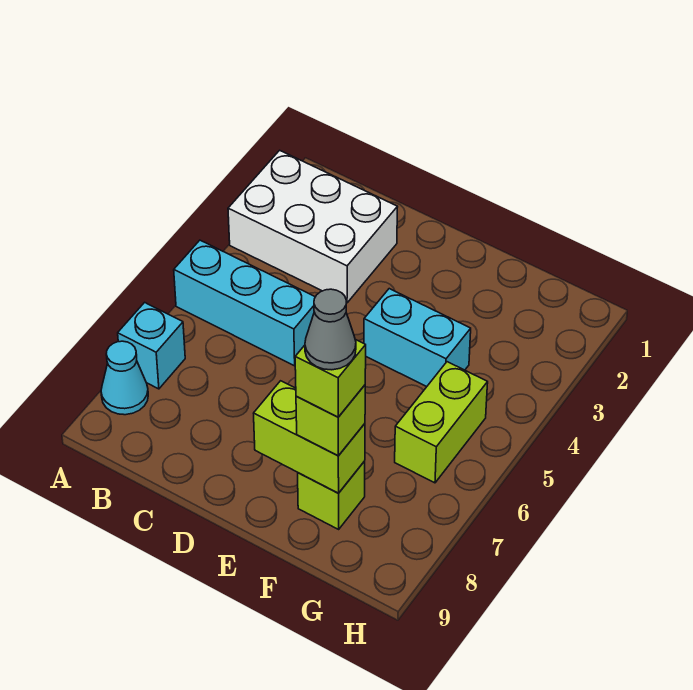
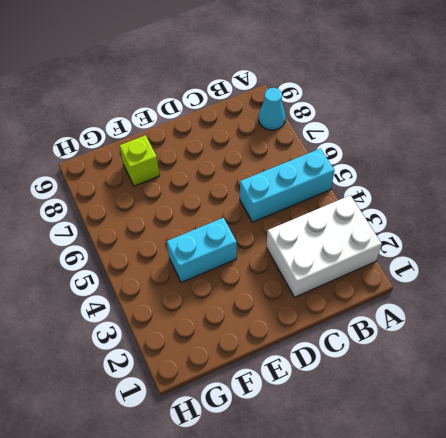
none -> cyan brick A7 level 1
none -> lime brick G5:G6 level 1

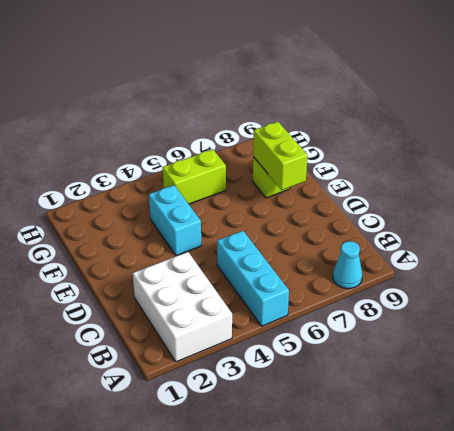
none -> cyan brick A7 level 1
none -> lime brick F8 level 3

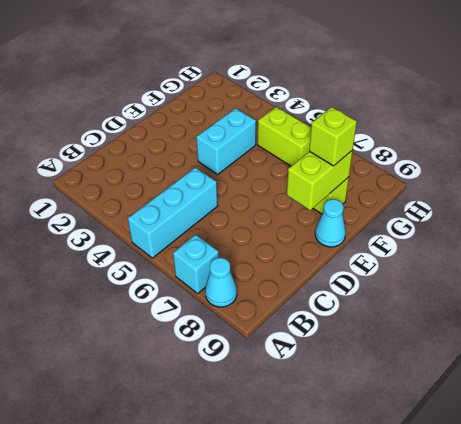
cyan cone E9 level 1 -> none
none -> white brick A2:C3 level 1
none -> lime brick F8 level 4

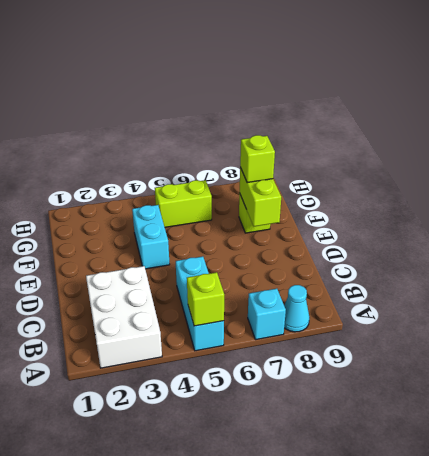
lime brick A5 level 2 -> lime brick F8 level 4
none -> grey cone F8 level 5

